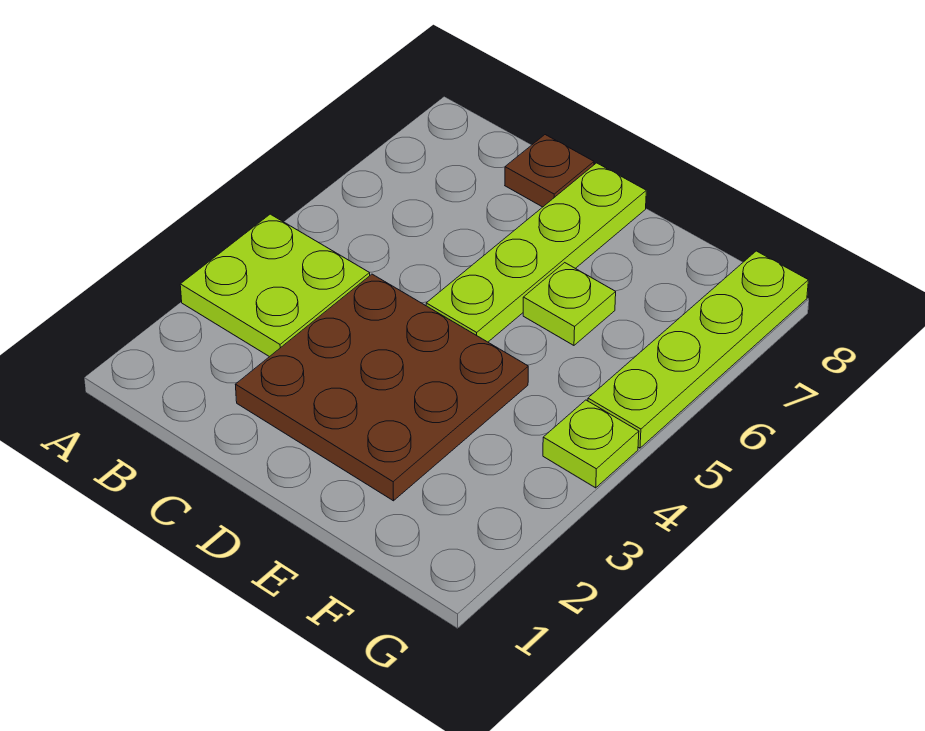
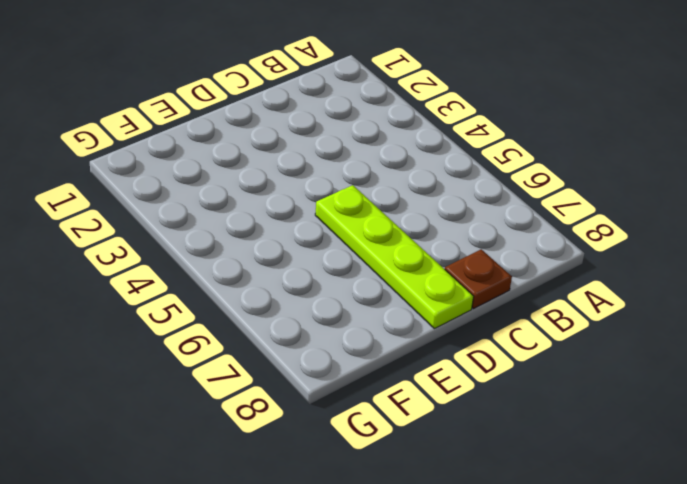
none -> lime plate A3:B4 level 1
none -> brown plate C2:E4 level 1

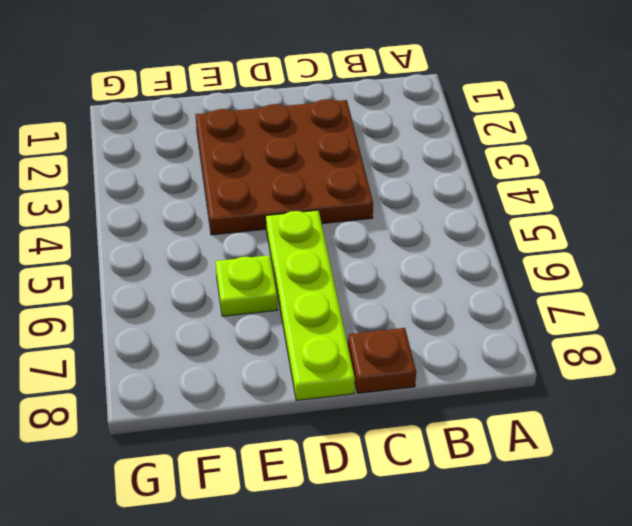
none -> lime plate A3:B4 level 1
none -> lime plate G4 level 1

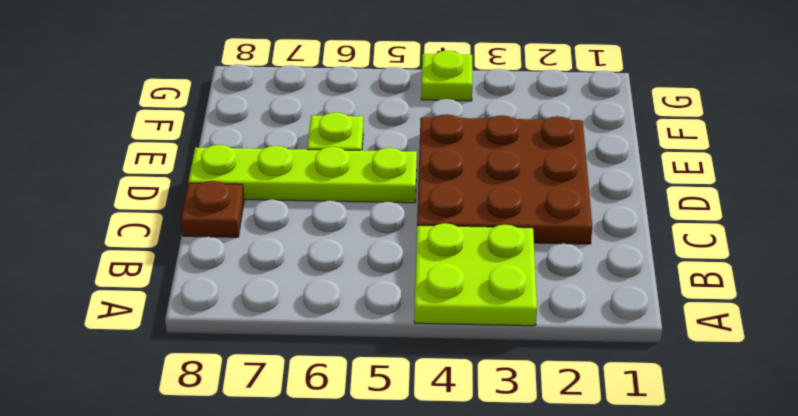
none -> lime plate G5:G8 level 1

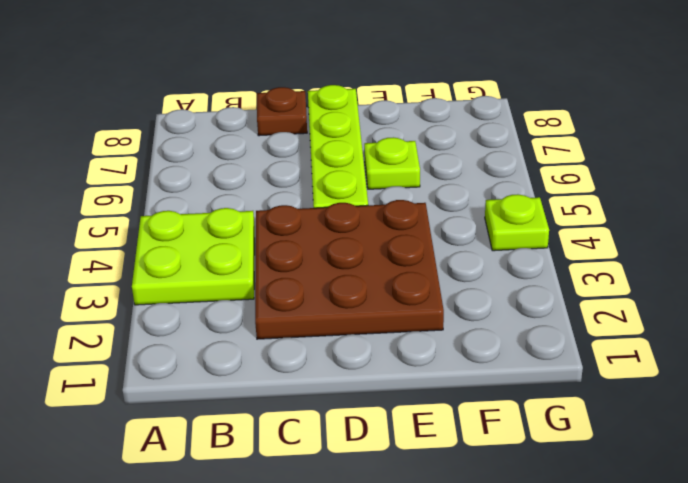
none -> lime plate G5:G8 level 1

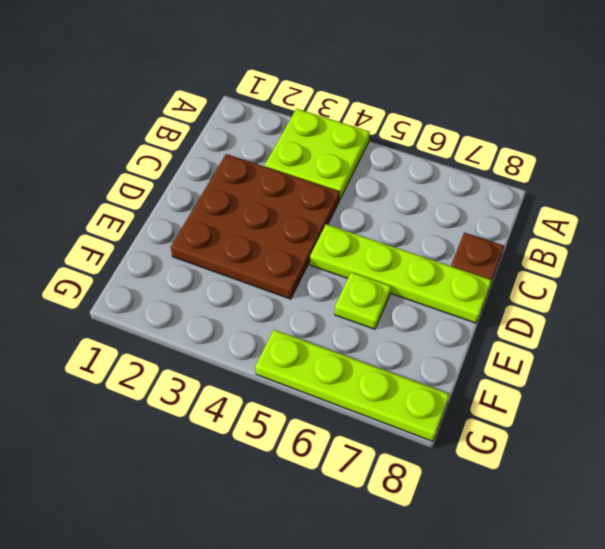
none -> lime plate G4 level 1

